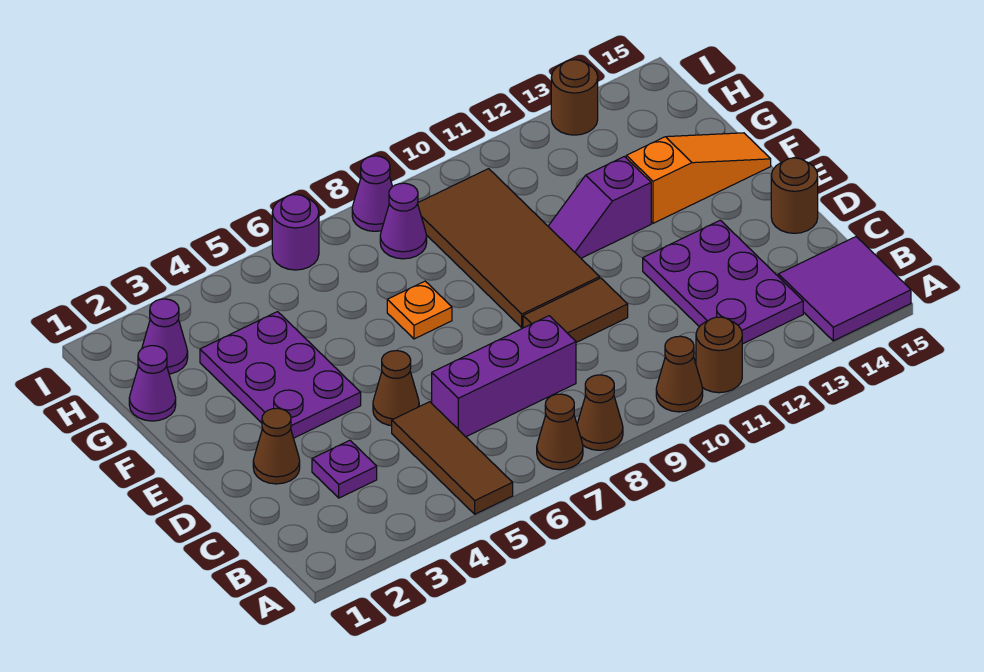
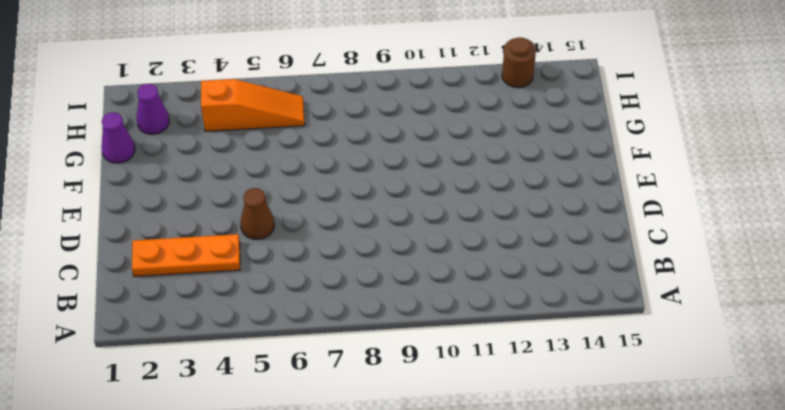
orange plate C2:C4 level 1 -> purple plate C3 level 1
orange slope H4:H6 level 1 top 4 -> orange slope F13:F15 level 1 top 13
none -> brown tile A5:C5 level 1
none -> brown cone A7 level 1
none -> brown cone A8 level 1

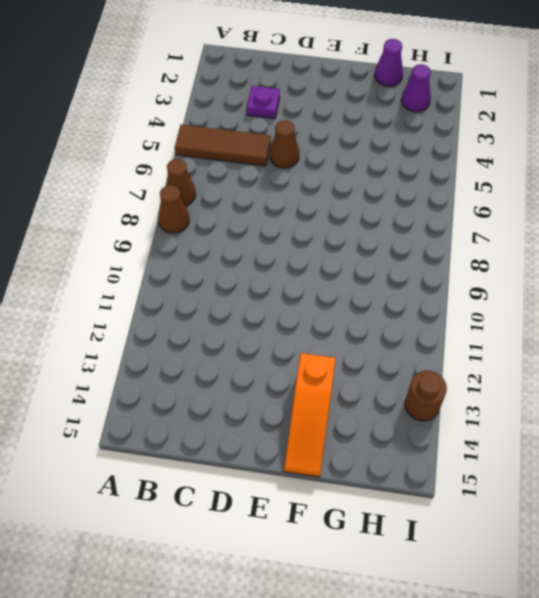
none -> brown cone A10 level 1
none -> brown round brick A11 level 1
none -> purple tile A14:B15 level 1

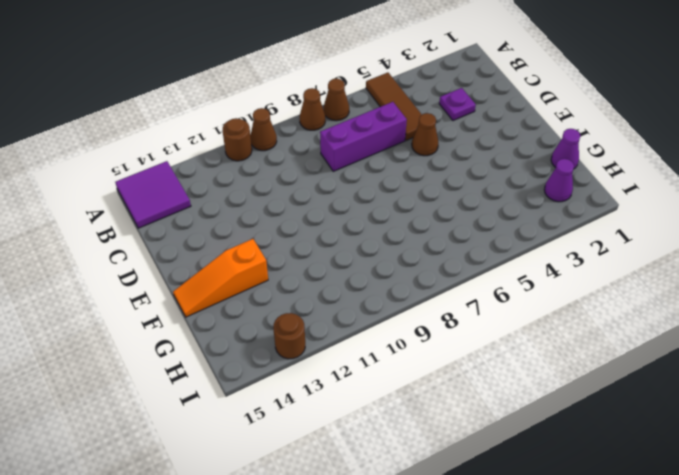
none -> purple plate B12:D13 level 1
none -> brown cone D2 level 1
none -> brown tile D9:D10 level 1

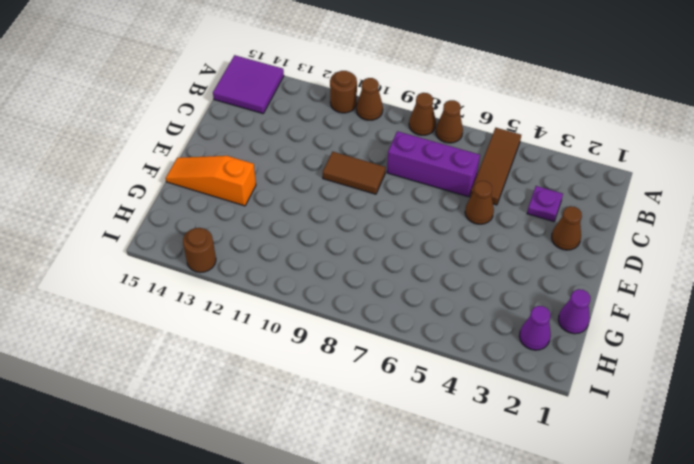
none -> purple plate B12:D13 level 1
none -> brown round brick D15 level 1
none -> purple plate E3:G4 level 1

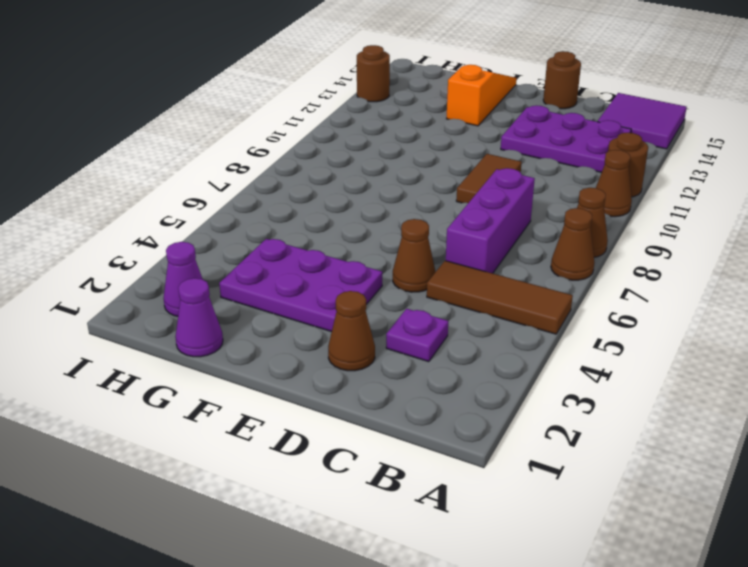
none -> brown tile E9:H10 level 1
none -> orange plate F7 level 1
none -> purple slope F11:F12 level 1 top 12

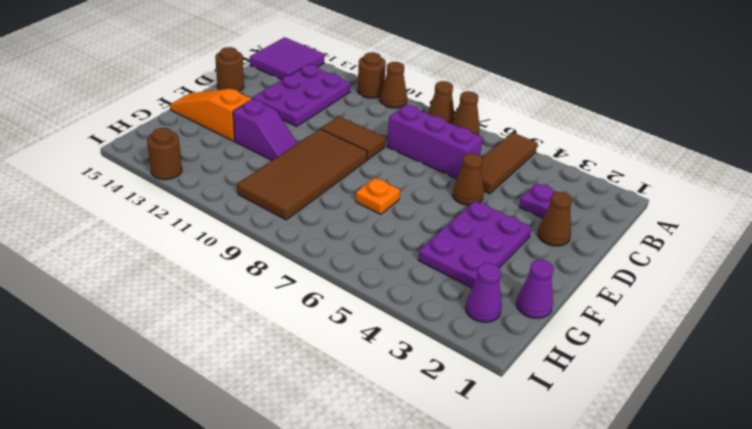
none -> purple cone H8 level 1
none -> purple round brick I6 level 1
none -> purple cone I8 level 1

